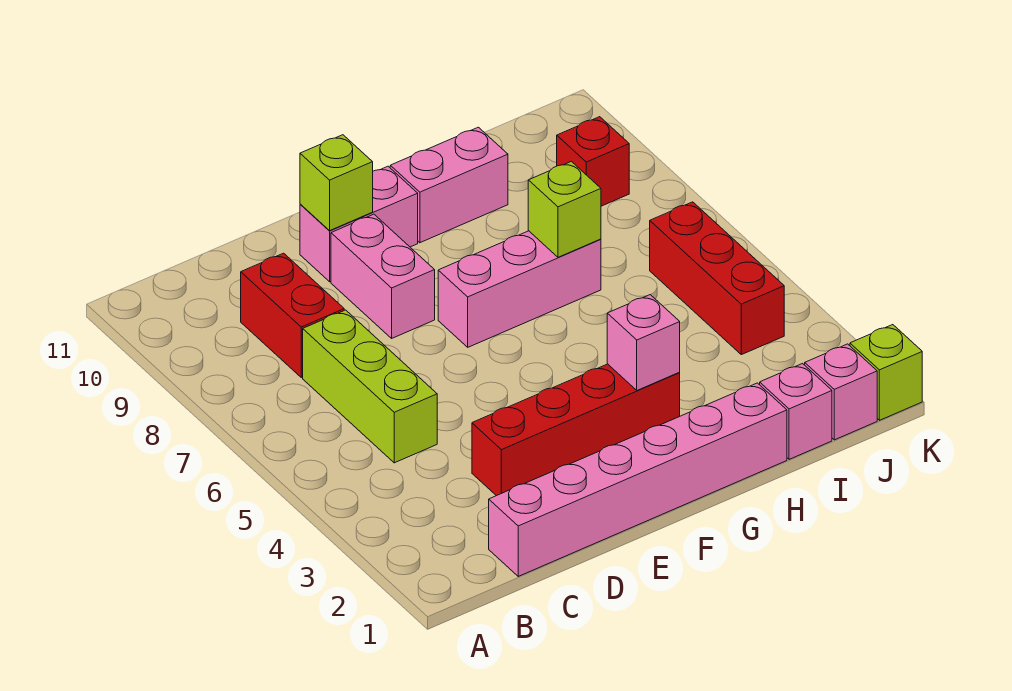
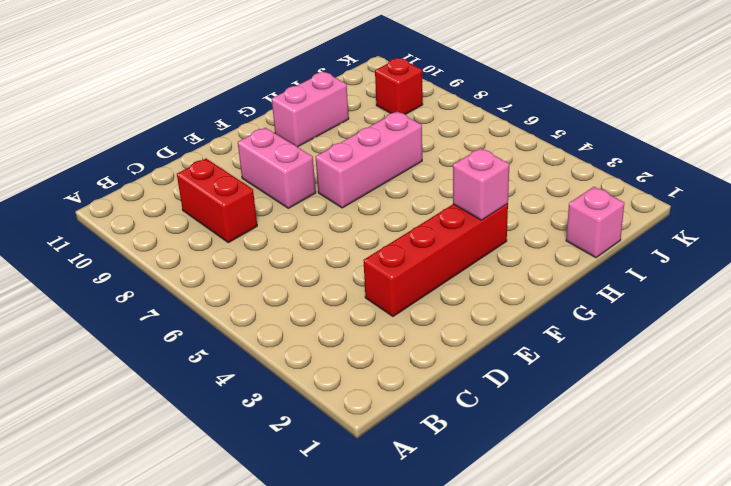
none -> pink brick C1:H1 level 1
none -> lime brick C5:C7 level 1
none -> pink brick E10:F10 level 1

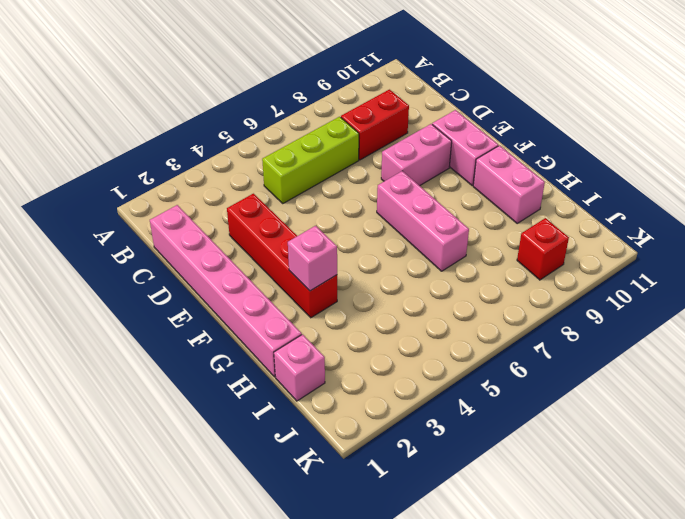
none -> pink brick J1 level 1
none -> red brick J4:J6 level 1
none -> lime brick K1 level 1

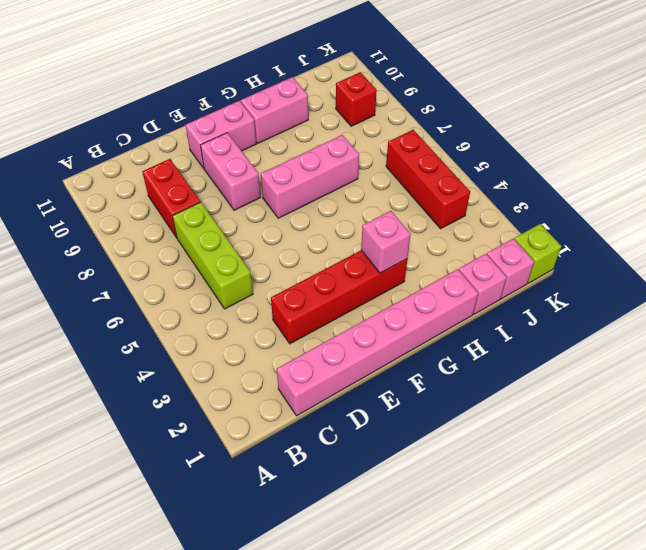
none -> lime brick E10 level 2
none -> lime brick H7 level 2

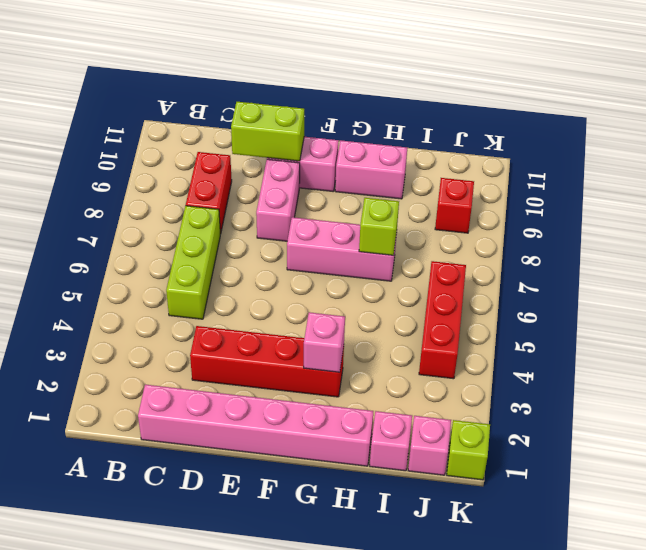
lime brick D10:E10 level 2 -> lime brick E10 level 2

